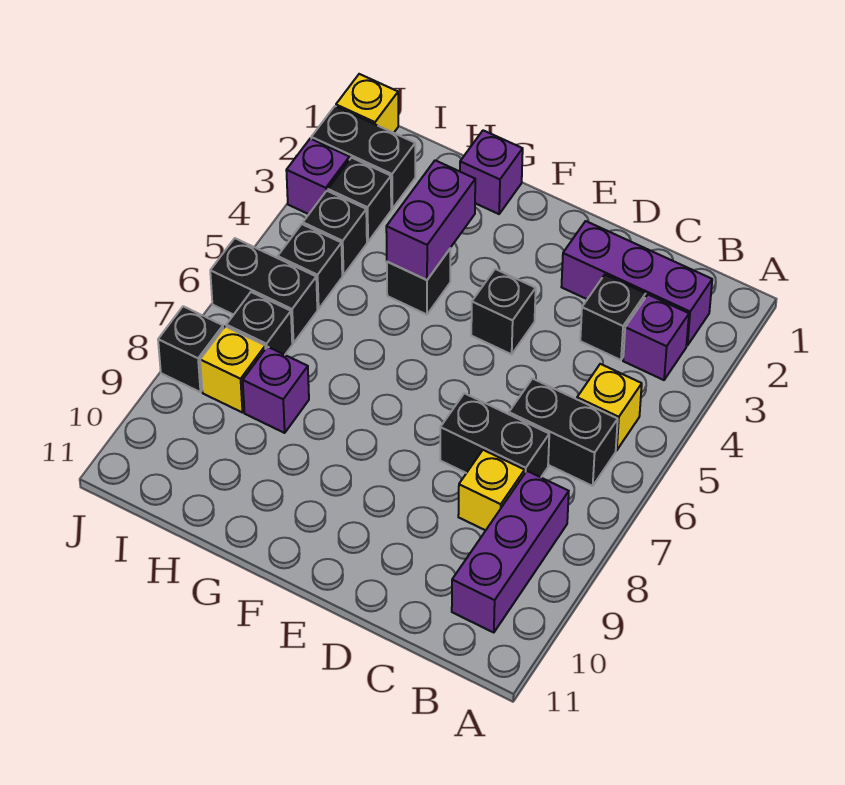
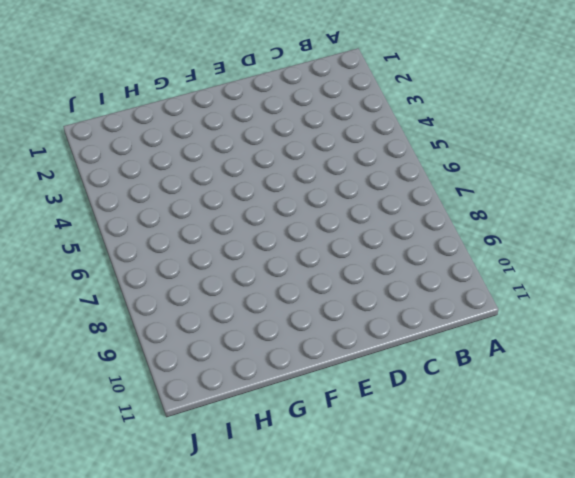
none -> purple brick B2:D2 level 1
none -> purple brick B3 level 1
none -> yellow brick B5 level 1

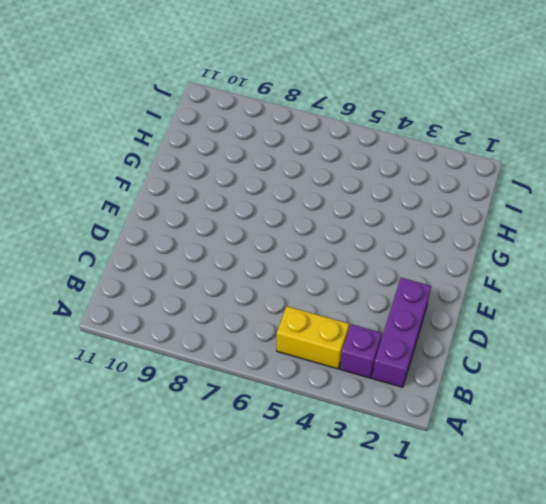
yellow brick B4:B5 level 1 -> yellow brick B5 level 1
none -> black brick B6:C6 level 1
none -> purple brick B8:B10 level 1
none -> black brick C3 level 1

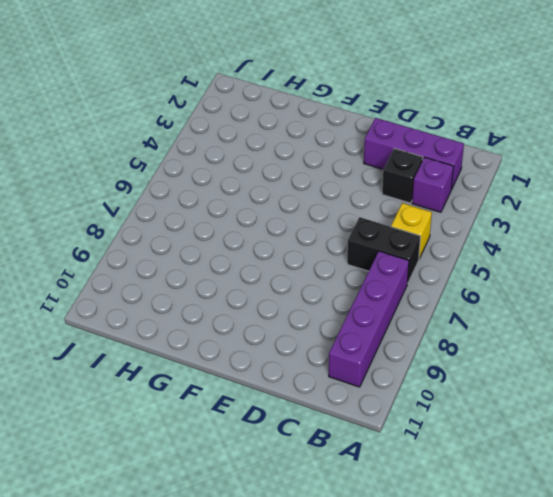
purple brick B7:B10 level 1 -> purple brick B8:B10 level 1
none -> black brick C7:D7 level 1
none -> yellow brick C8 level 1
none -> black brick E4 level 1

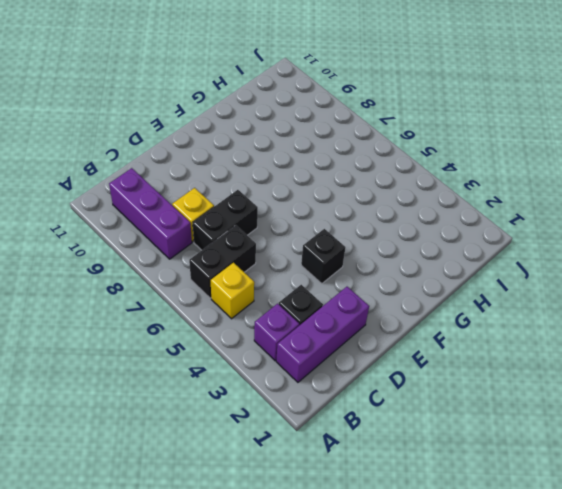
none -> purple brick G1 level 1
none -> black brick G4 level 1
none -> purple brick H8 level 1

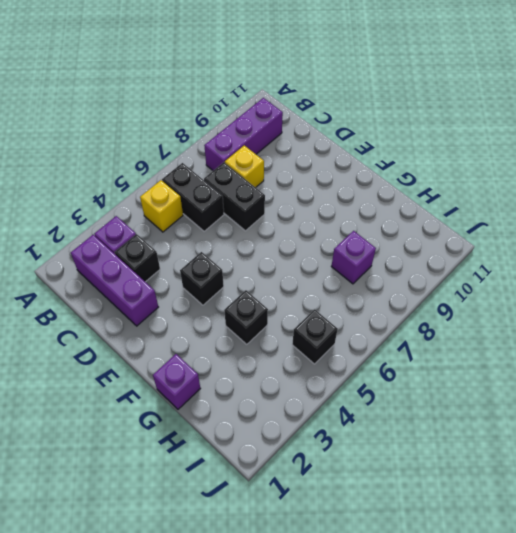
none -> black brick I2:J2 level 1
none -> black brick I3 level 1
none -> black brick I4 level 1

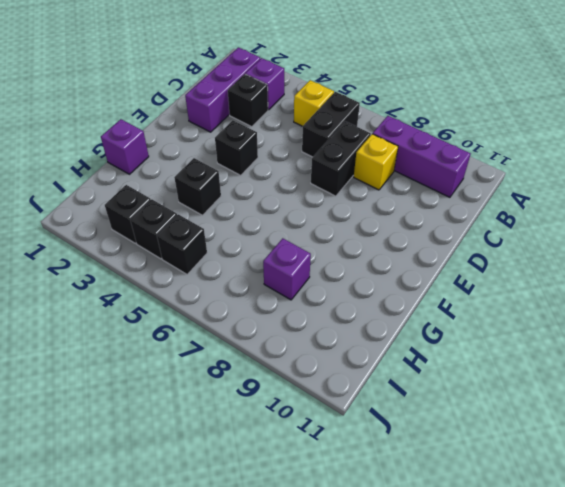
none -> black brick I2:J2 level 1
none -> black brick I6:J6 level 1
none -> black brick I7 level 1

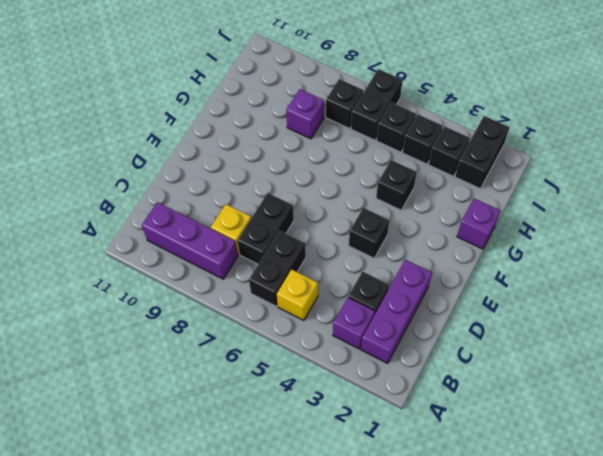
none -> yellow brick I8 level 1
none -> yellow brick J1 level 1
none -> purple brick J3 level 1

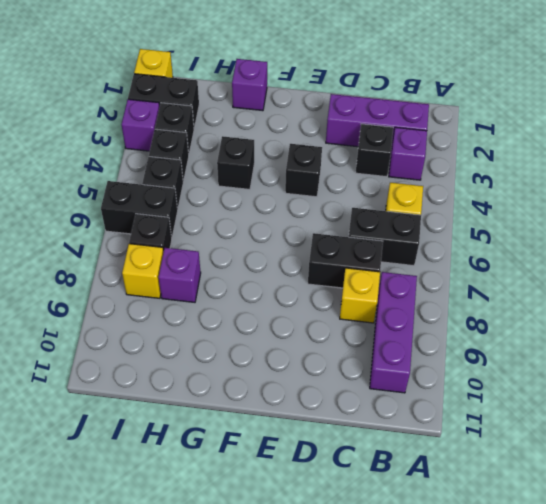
none -> black brick J8 level 1
none -> purple brick G3:G4 level 2

